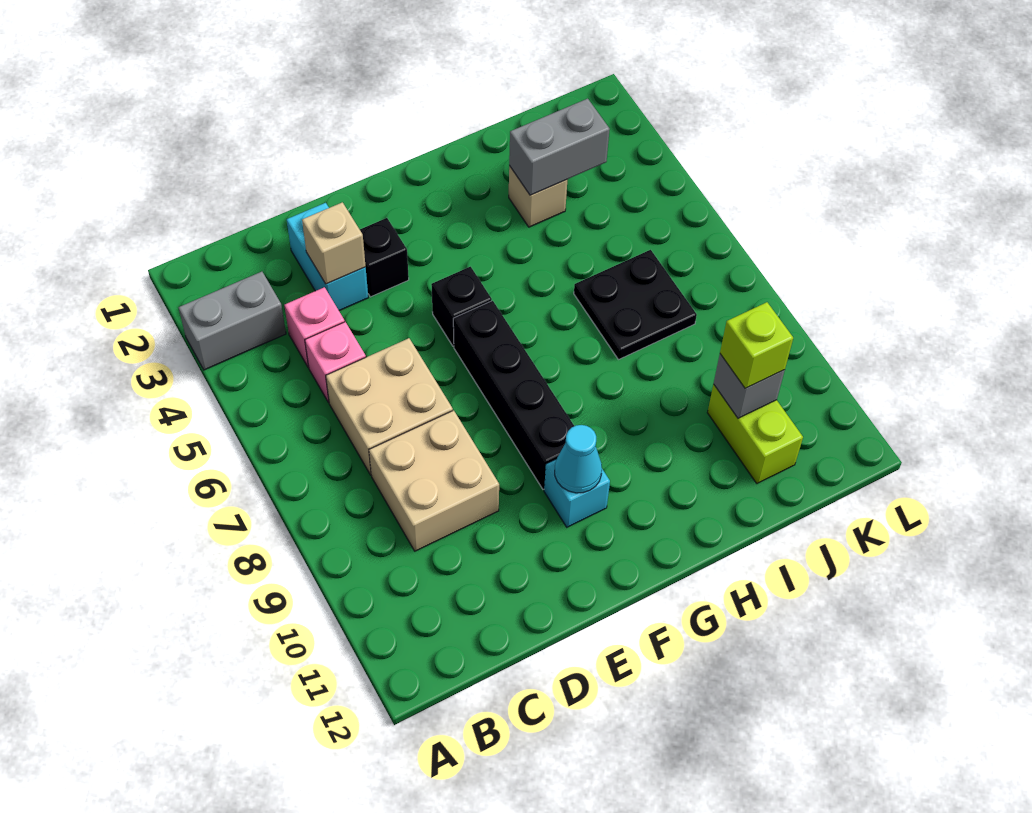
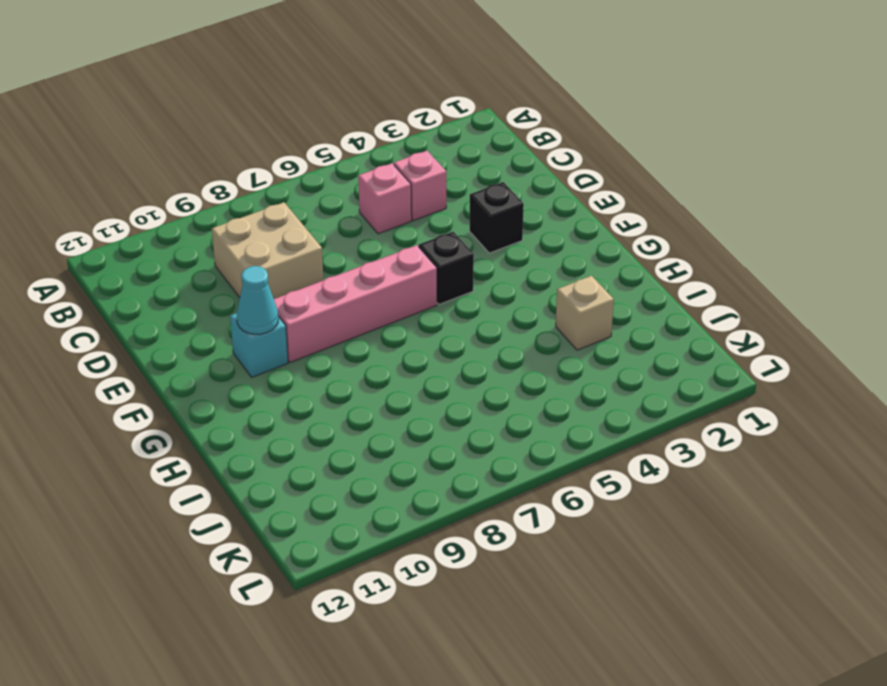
pink brick F6:F9 level 1 -> black brick F6:F9 level 1
none -> grey brick A3:B3 level 1
none -> tan brick C6:D7 level 1
none -> cyan brick D2:D3 level 1

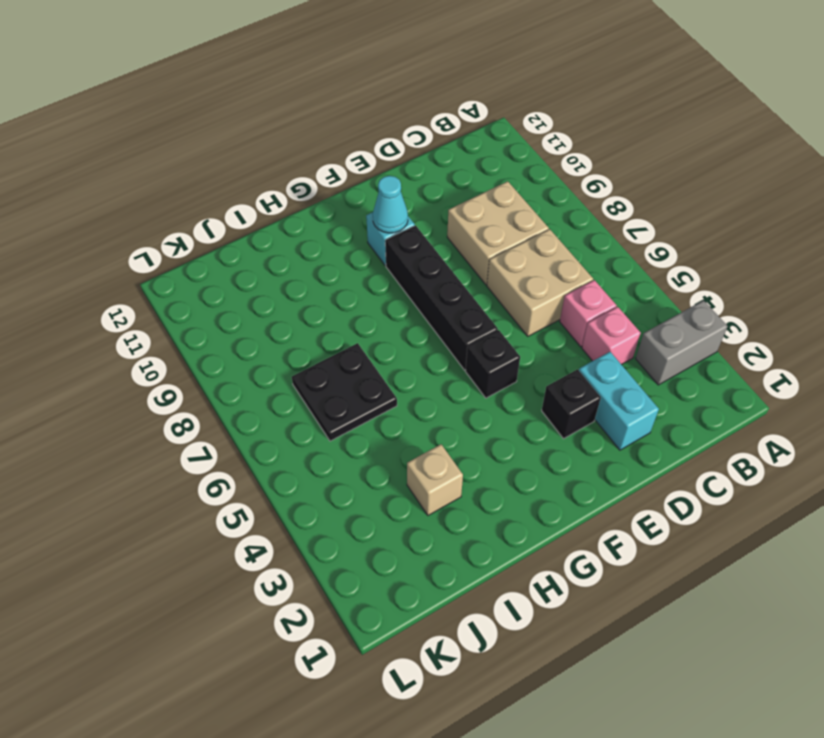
none -> lime brick J10:J11 level 1
none -> tan brick D3 level 2
none -> grey brick I3:J3 level 2

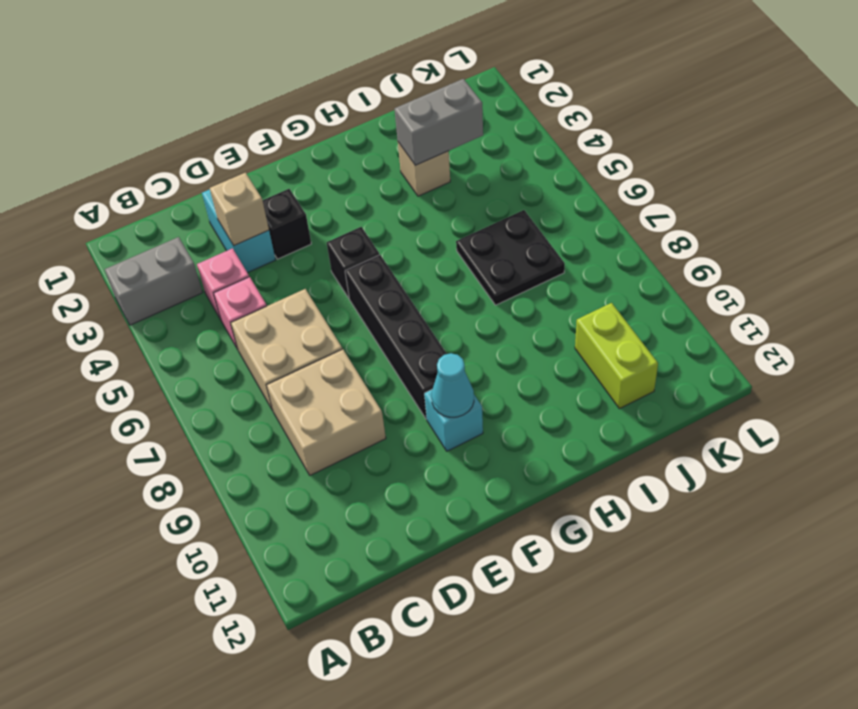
none -> grey brick J10 level 2
none -> lime brick J10 level 3

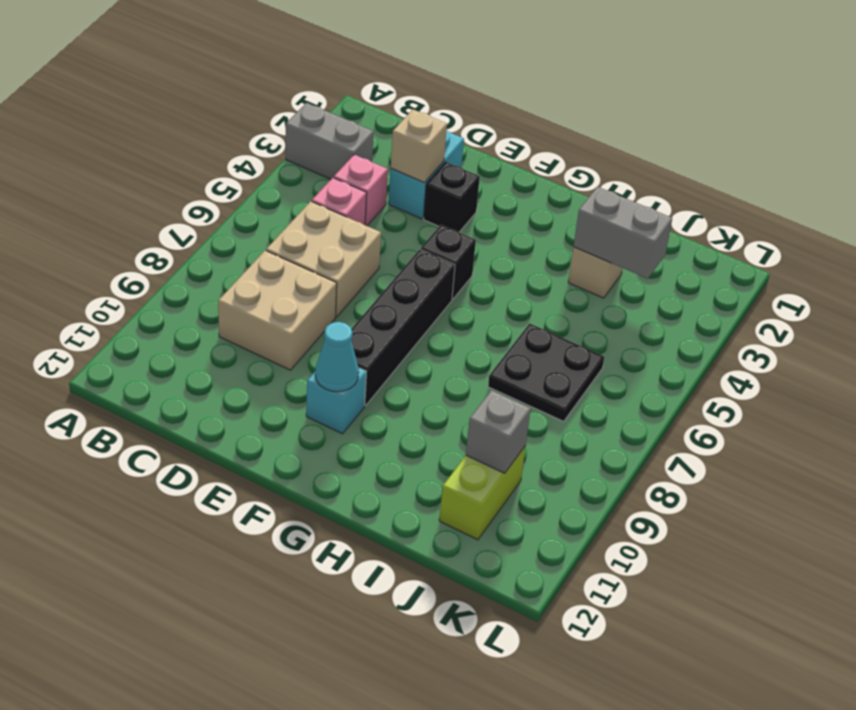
none -> lime brick J10 level 3

